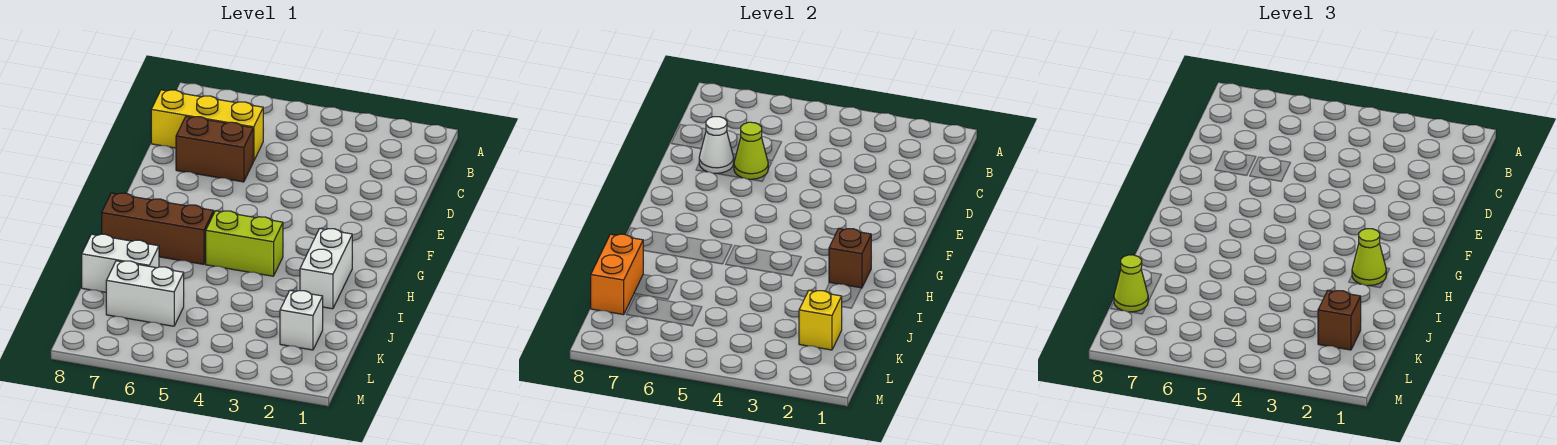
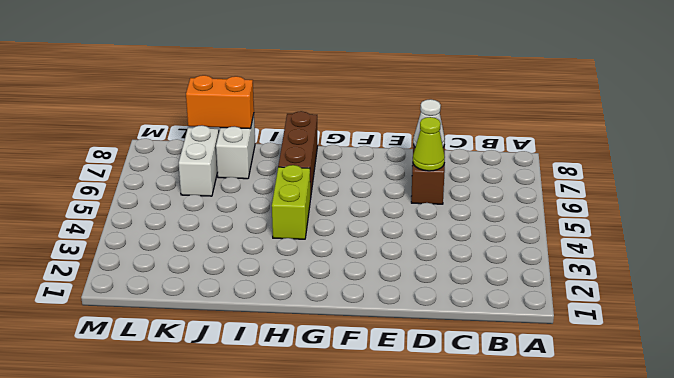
none -> yellow brick C6:C8 level 1
none -> white brick H2:I2 level 1
none -> white brick K2 level 1

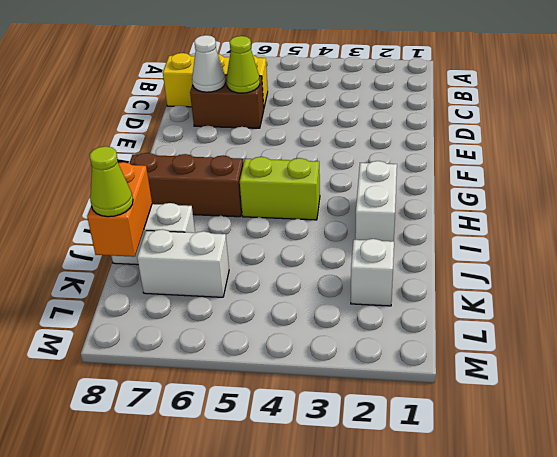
none -> brown brick H2 level 2
none -> yellow brick K2 level 2
none -> lime cone H2 level 3

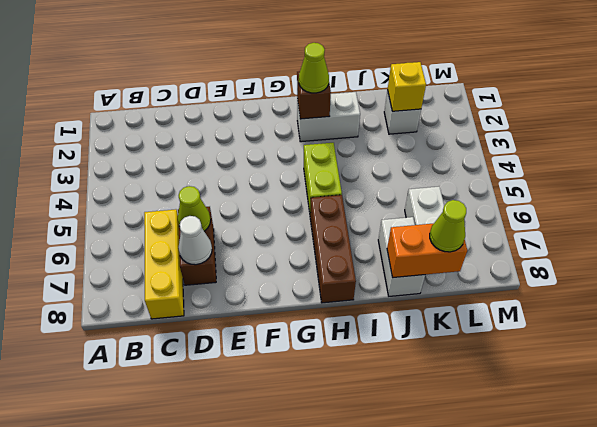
none -> brown brick K2 level 3

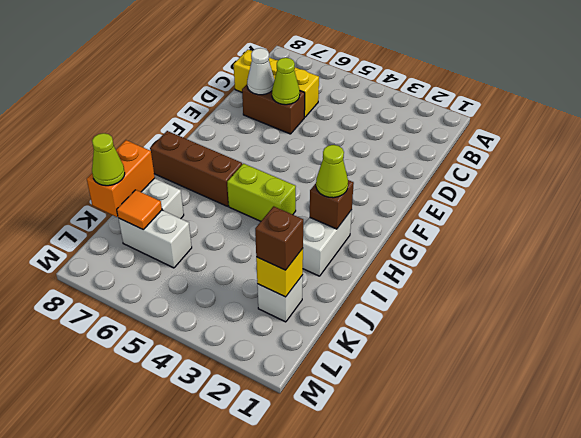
orange tile K7 level 2 -> none

